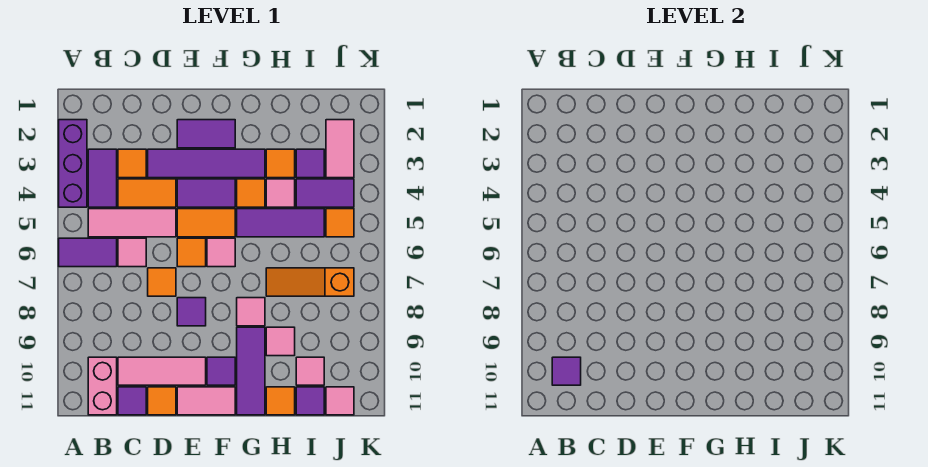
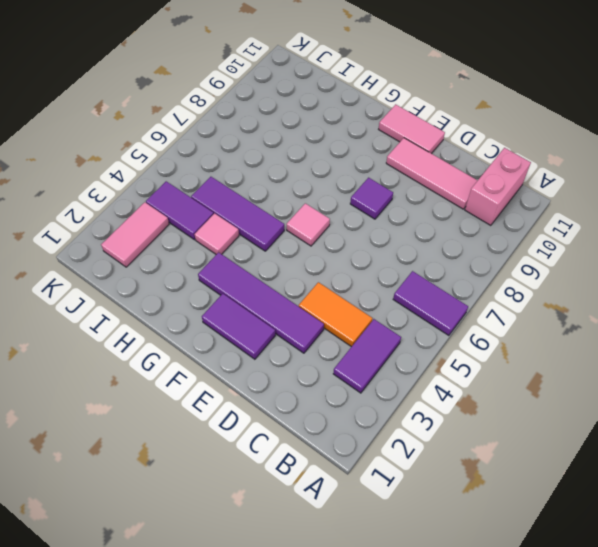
none -> purple brick A2:A4 level 1
none -> pink tile B5:D5 level 1
none -> orange tile C3 level 1
none -> pink tile C6 level 1

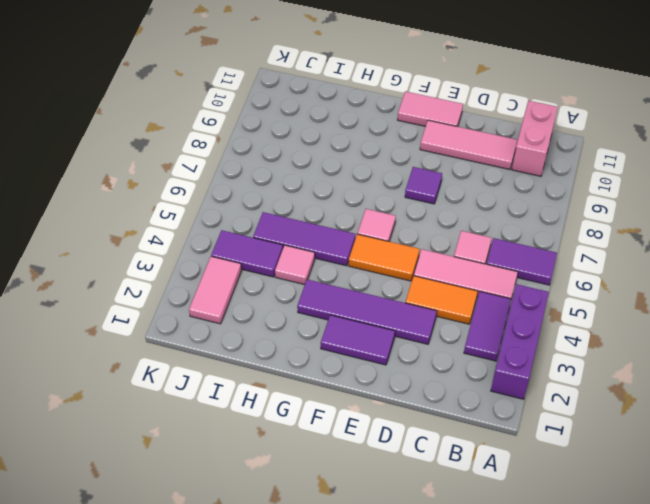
none -> orange tile C3 level 1
none -> purple tile C11 level 1
none -> orange tile D7 level 1
none -> orange tile D11 level 1

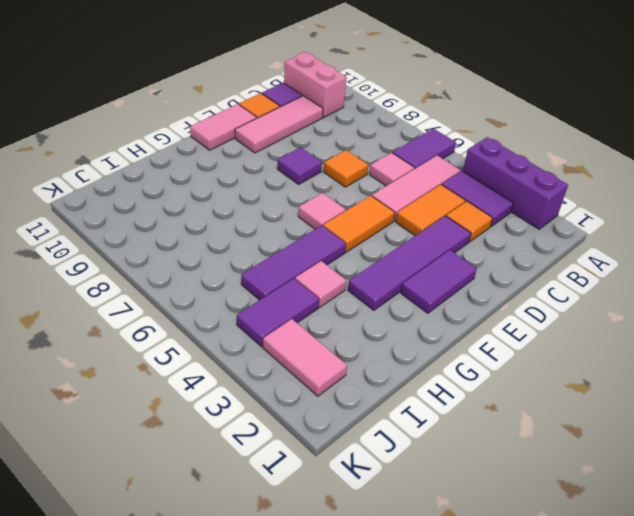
none -> purple tile E4:F4 level 1
none -> orange tile E6 level 1
none -> purple tile F10 level 1
none -> orange tile G4 level 1

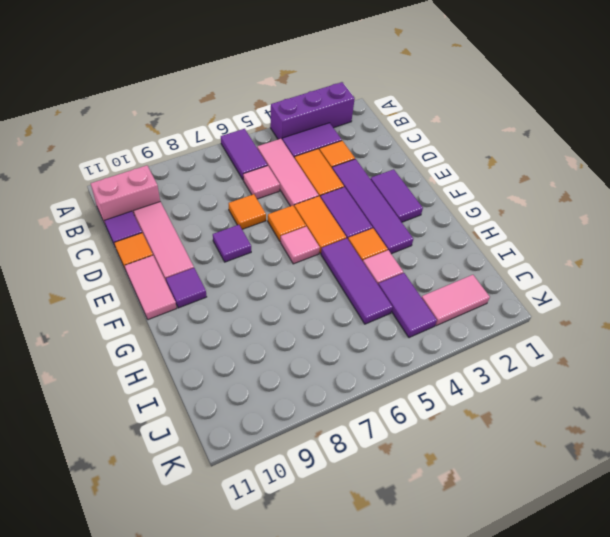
none -> pink tile G8 level 1
none -> purple tile G9:G11 level 1
none -> orange tile H3 level 1
none -> orange slope H7:J7 level 1 top J

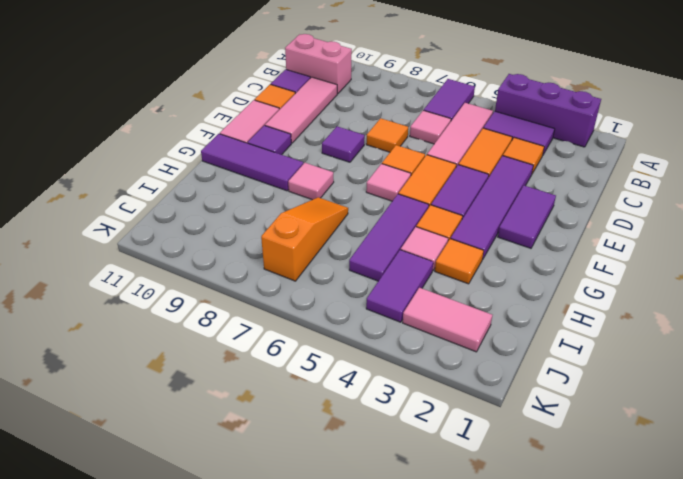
none -> pink tile H9 level 1
none -> orange tile H11 level 1
none -> purple tile I3 level 1
none -> pink tile I10 level 1

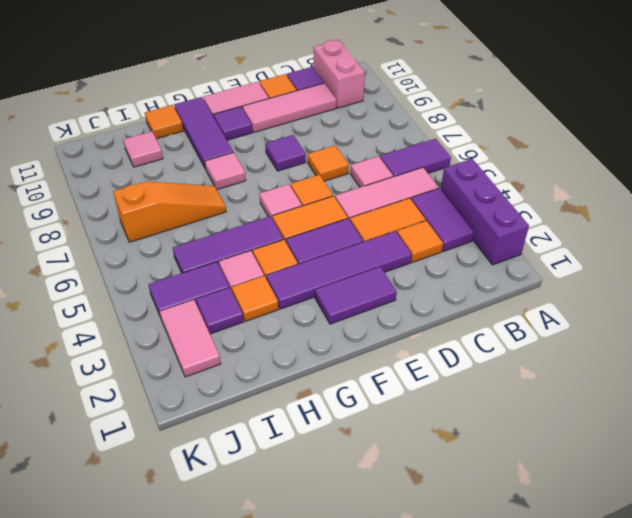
none -> pink tile H9 level 1
none -> purple tile I11 level 1
none -> orange tile J5 level 1
none -> pink tile J11 level 1

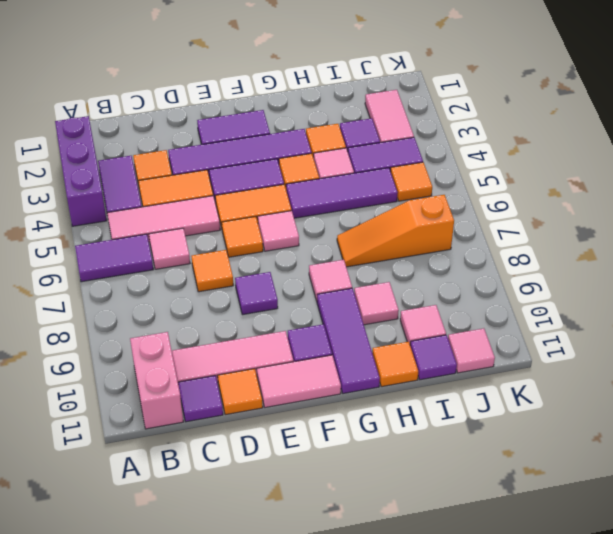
none -> purple tile B10 level 2

